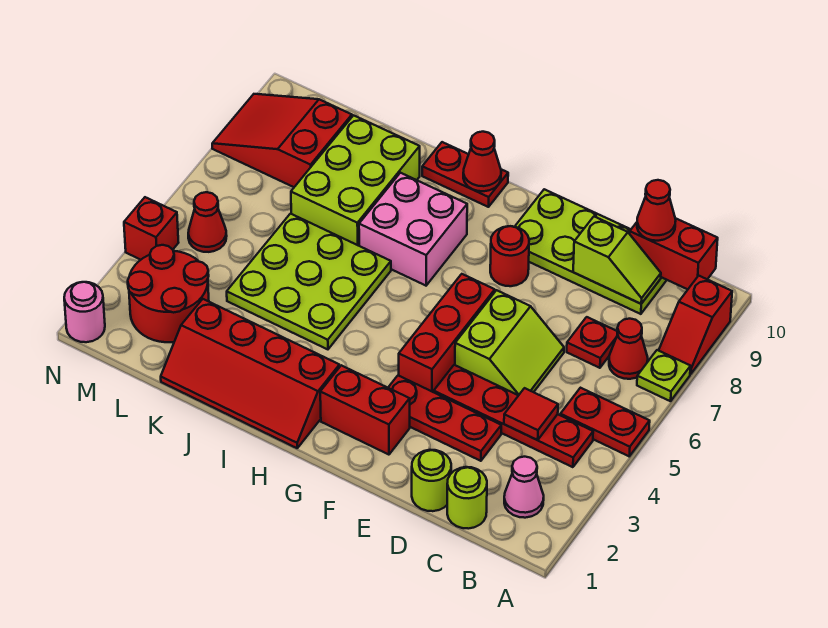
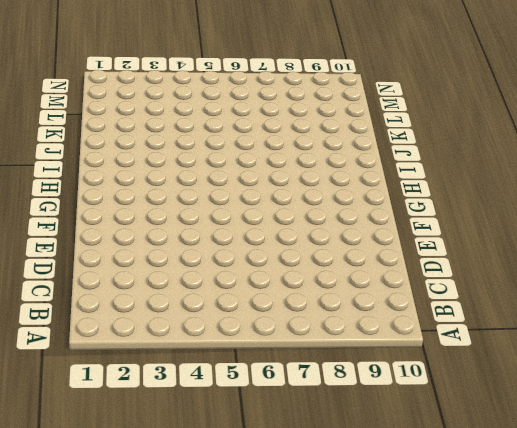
none -> red plate A5:B5 level 1
none -> lime plate A7 level 1
none -> red slope A8:A9 level 1 top 9
none -> pink cone B2 level 1

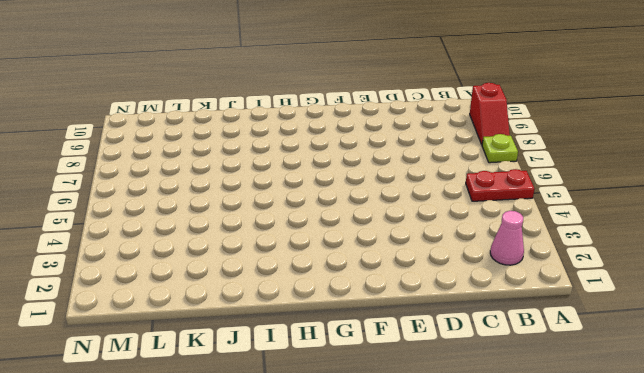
none -> red plate B4:E4 level 1
none -> red cone B7 level 1
none -> lime round brick C1 level 1
none -> red plate C7 level 1

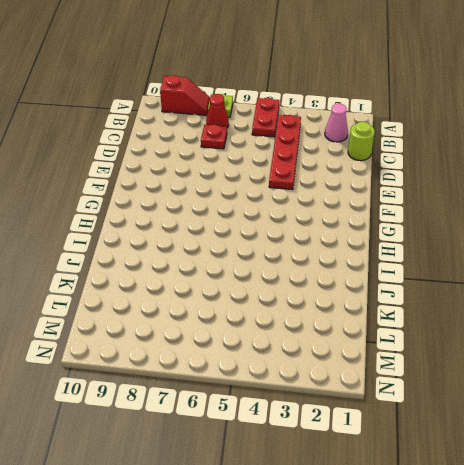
none -> lime plate C9:F10 level 1
none -> lime round brick D1 level 1
none -> red plate D3:F3 level 1
none -> lime slope D5:E6 level 1 top E

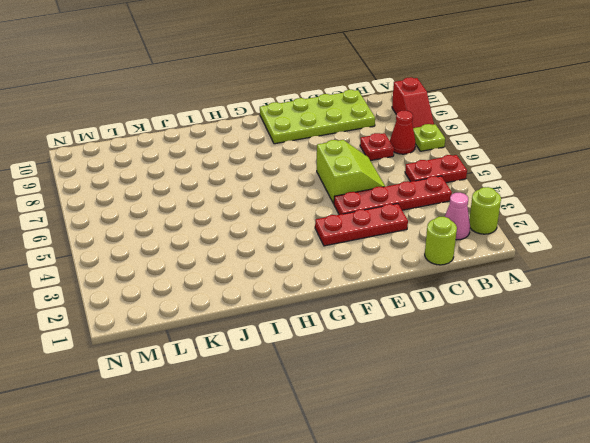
lime round brick A2 level 1 -> lime round brick D1 level 1
none -> red brick F2:G2 level 1
none -> red brick F4:F6 level 1
none -> red round brick F8 level 1
none -> red slope H1:K2 level 1 top 2

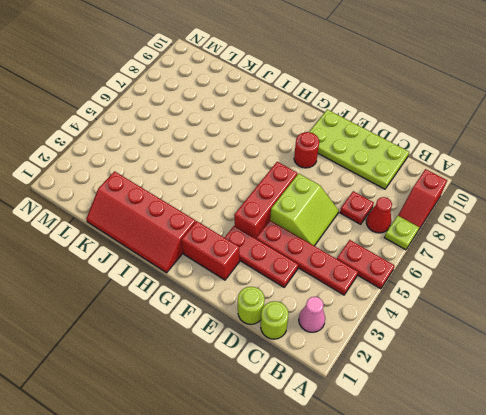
none -> pink brick H7:I8 level 1
none -> red plate H10:I10 level 1
none -> lime plate I4:K6 level 1
none -> lime brick J7:K9 level 1

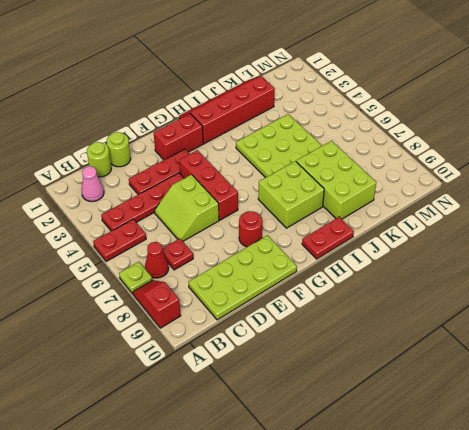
lime brick H7:I8 level 1 -> pink brick H7:I8 level 1
none -> red round brick L2:M3 level 1
none -> red slope L8:N9 level 1 top L
none -> red cone M5 level 1
none -> pink round brick N1 level 1

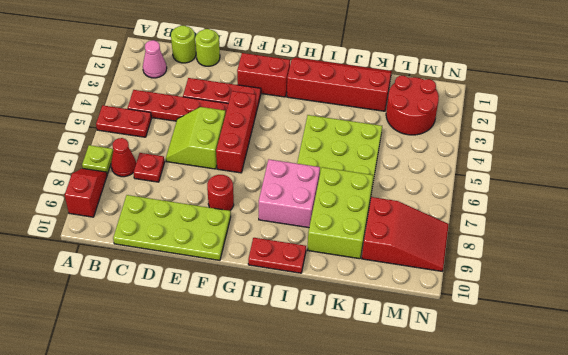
none -> red cone M5 level 1
none -> pink round brick N1 level 1
none -> red brick N4 level 1
none -> red brick B10:C10 level 2

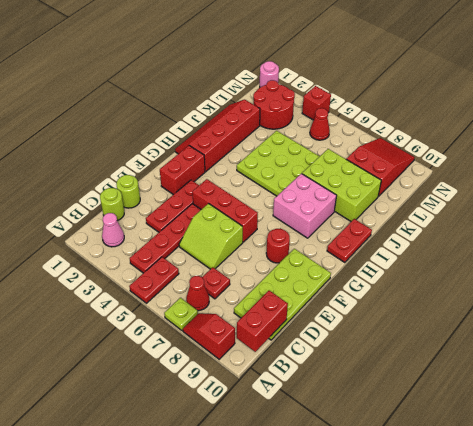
none -> red tile C4 level 2
none -> lime slope C9:D9 level 2 top D
none -> red cone H10 level 2
none -> red cone C10 level 3

